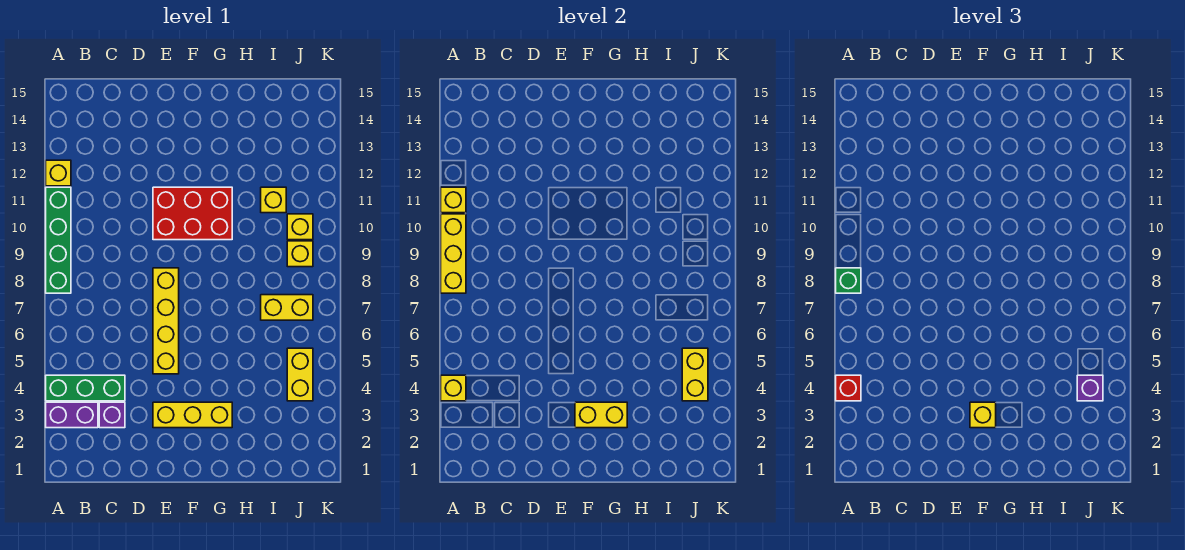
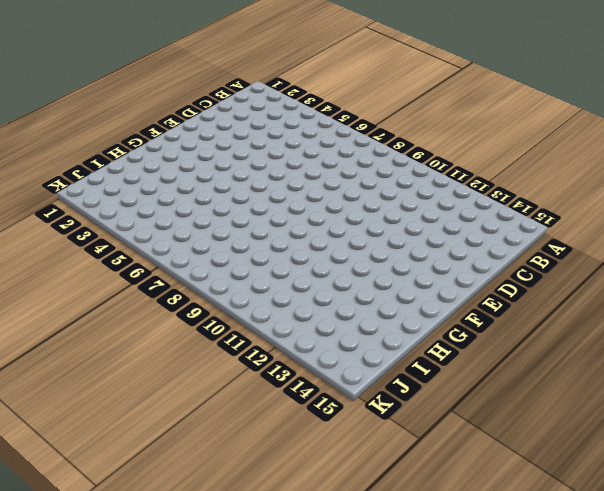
none -> purple brick A3:B3 level 1
none -> green brick A4:C4 level 1
none -> green brick A8:A11 level 1

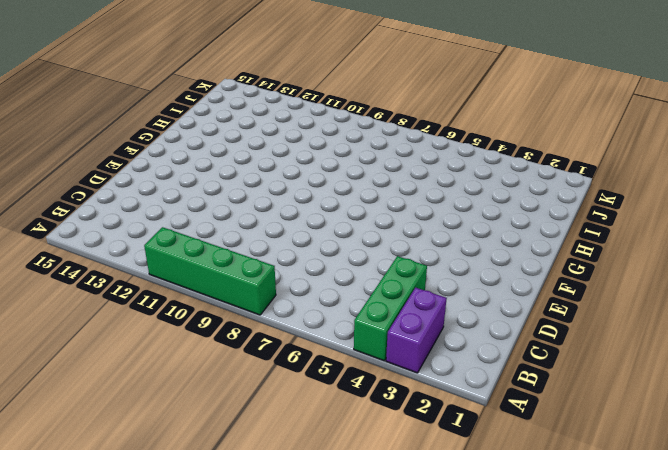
none -> yellow brick A12 level 1
none -> purple brick C3 level 1
none -> yellow brick E3:G3 level 1

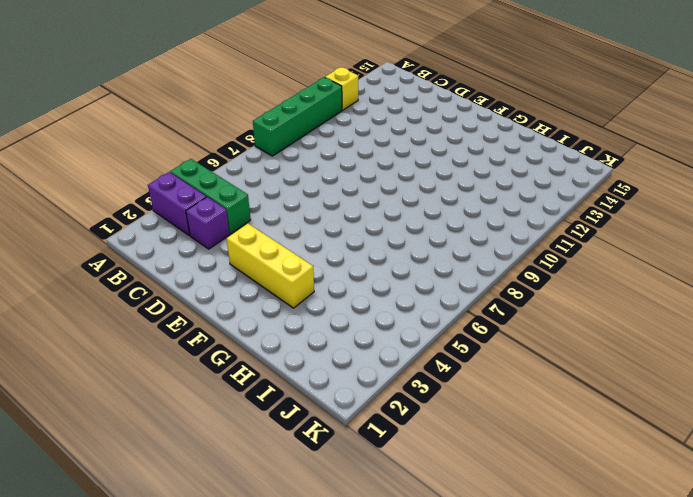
none -> yellow brick E5:E8 level 1
none -> red brick E10:G11 level 1
none -> yellow brick I7:J7 level 1

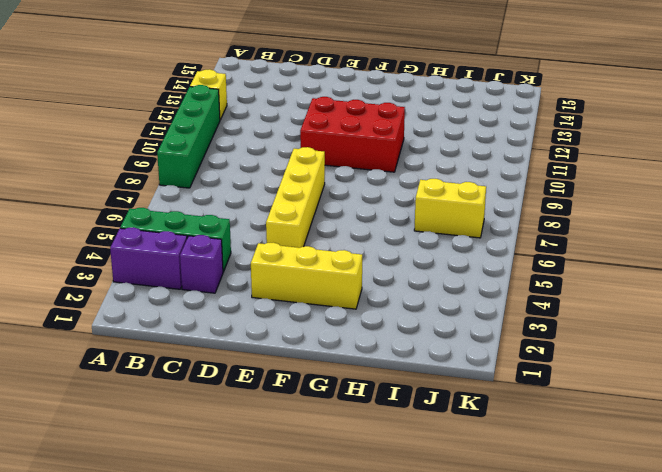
none -> yellow brick I11 level 1
none -> yellow brick J4:J5 level 1
none -> yellow brick J9 level 1

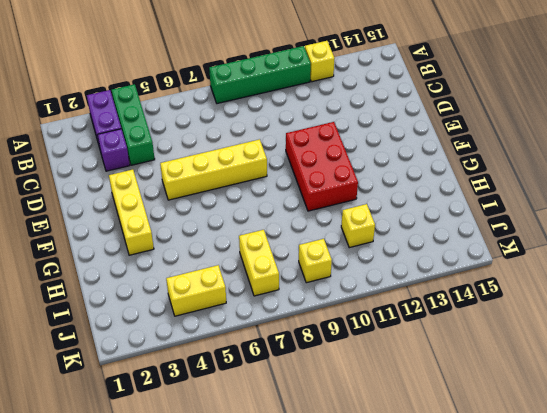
none -> yellow brick J10 level 1
none -> yellow brick A4 level 2
none -> yellow brick A8:A10 level 2

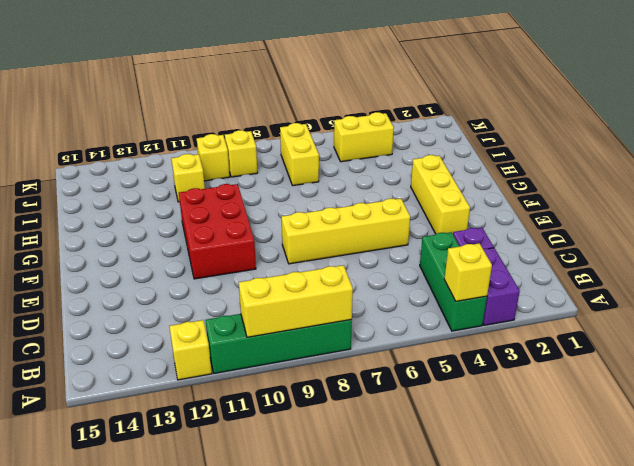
none -> yellow brick A11 level 2
none -> yellow brick F3:G3 level 2
none -> yellow brick J4:J5 level 2

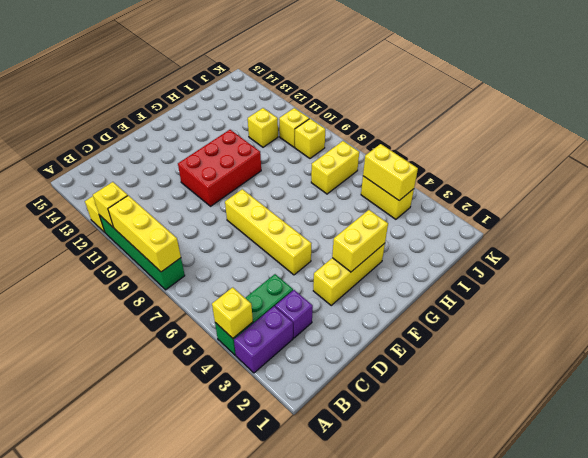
none -> red brick A4 level 3
none -> green brick A8 level 3
none -> yellow brick F3 level 3

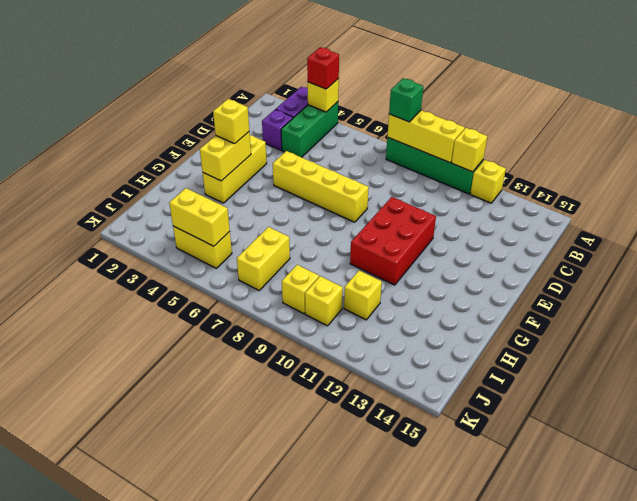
none -> purple brick J4 level 3

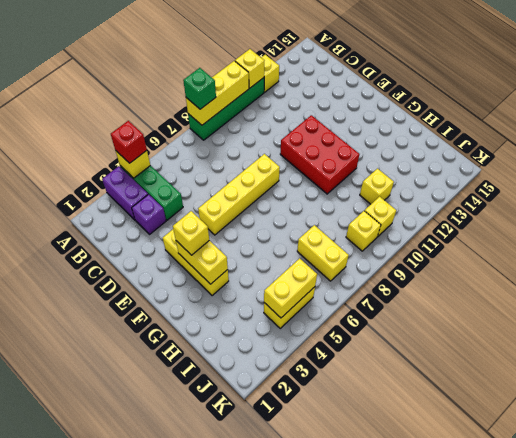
none -> purple brick J4 level 3

